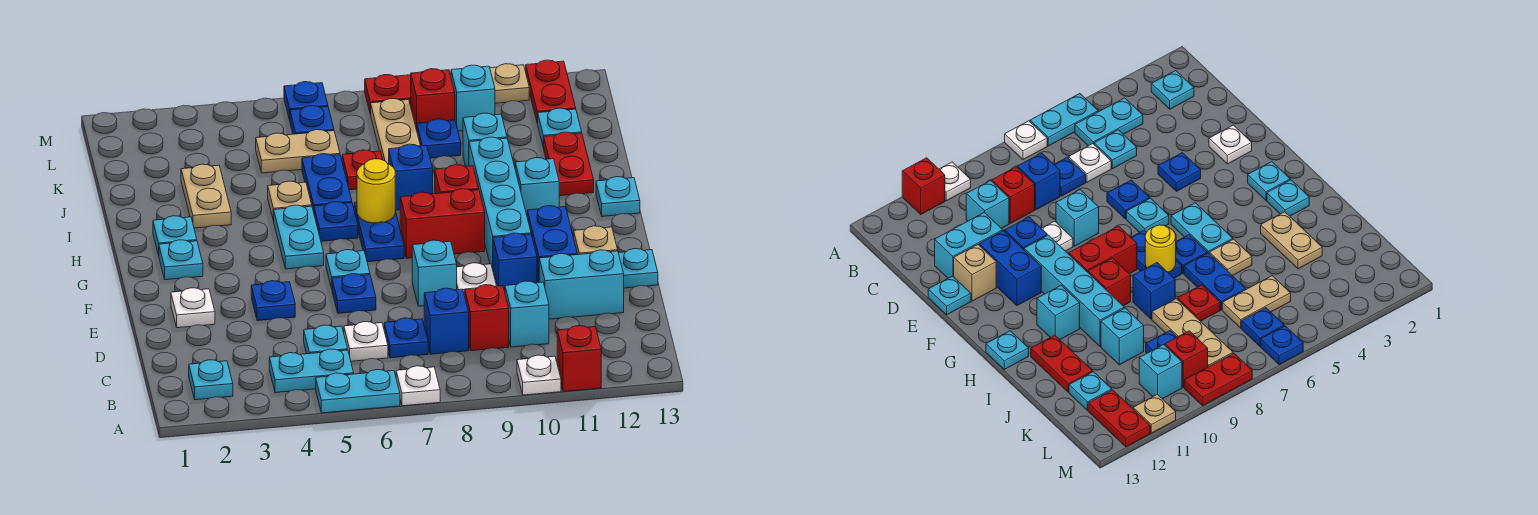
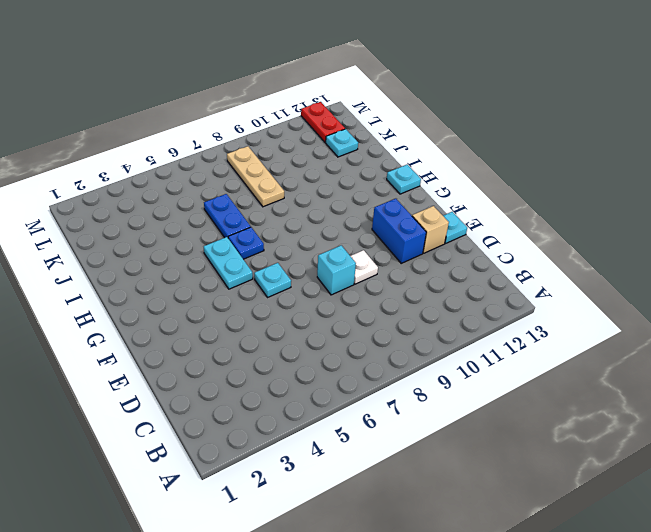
none -> cyan plate A5:A6 level 1
none -> white plate A7 level 1
none -> white plate A10 level 1
none -> red brick A11 level 1

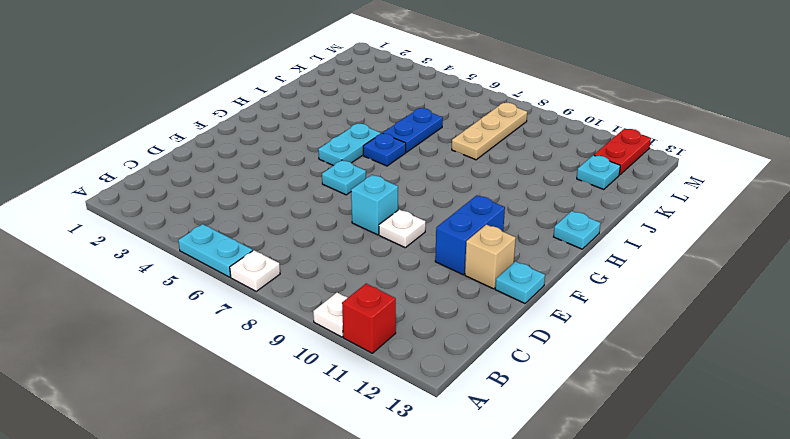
none -> cyan plate B2 level 1
none -> cyan plate B4:B5 level 1
none -> cyan plate C5 level 1
none -> white plate C6 level 1

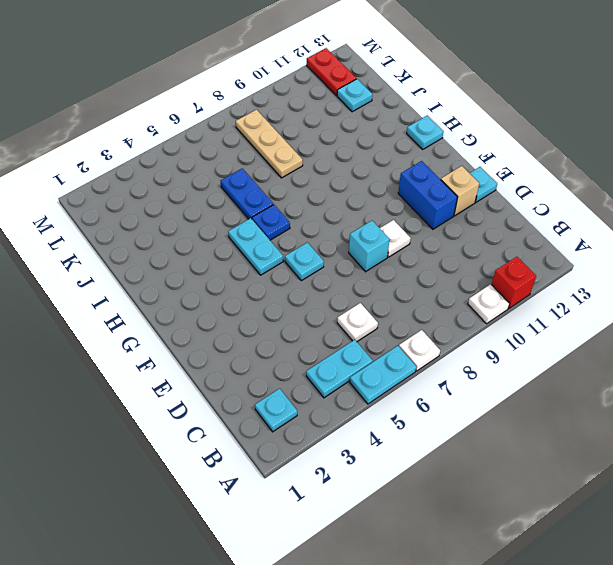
none -> cyan plate C5 level 1
none -> blue plate C7 level 1
none -> blue brick C8 level 1
none -> red brick C9 level 1

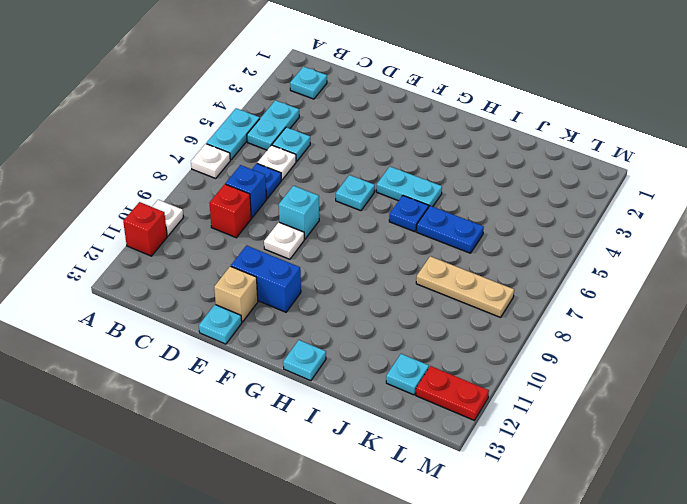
none -> cyan brick C10 level 1
none -> cyan brick D11:D12 level 1
none -> white plate E2 level 1
none -> blue plate E4 level 1

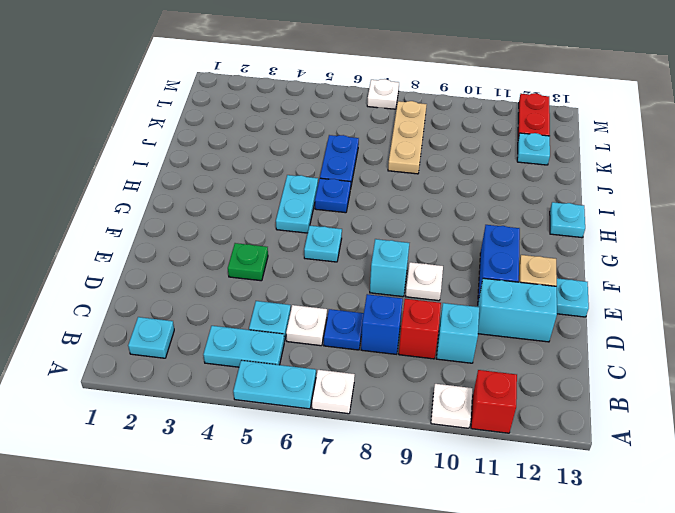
green plate E4 level 1 -> blue plate E4 level 1
white plate M7 level 1 -> white plate E2 level 1
none -> blue plate E6 level 1
none -> blue brick E10 level 1
none -> cyan brick F10:I10 level 1
none -> cyan plate G2 level 1

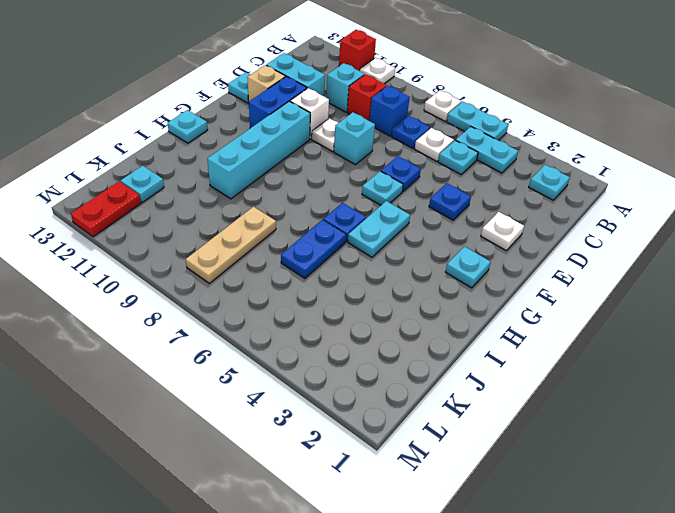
white brick E10 level 1 -> blue brick E10 level 1
none -> blue plate G7:H7 level 1
none -> red brick G8:G9 level 1
none -> cyan plate H2 level 1
none -> red brick H9 level 1

